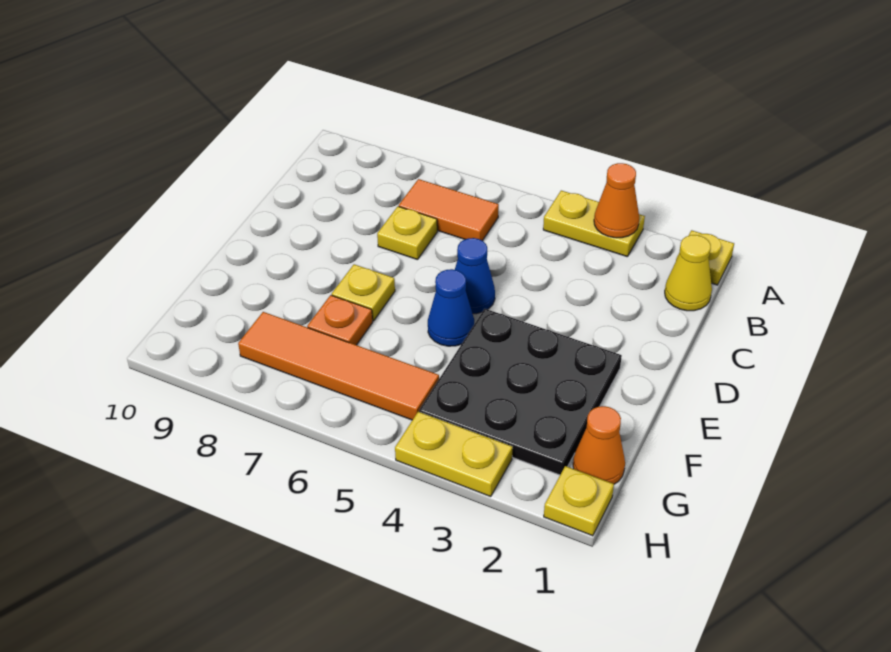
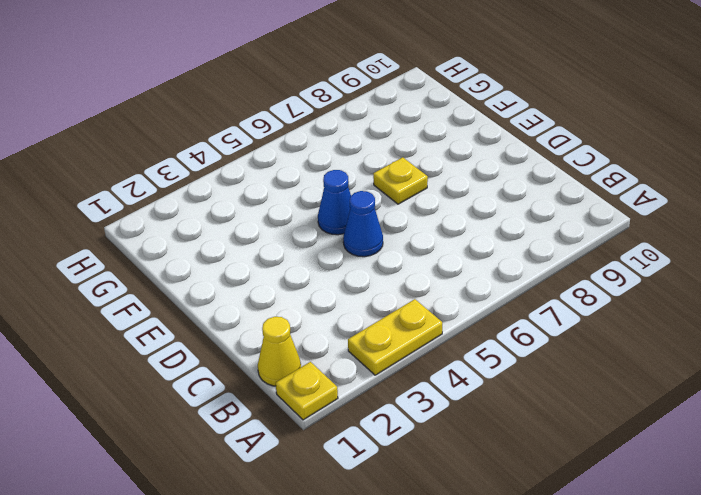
none -> orange tile B6:B7 level 1
none -> yellow plate C7 level 1
none -> black plate E2:G4 level 1

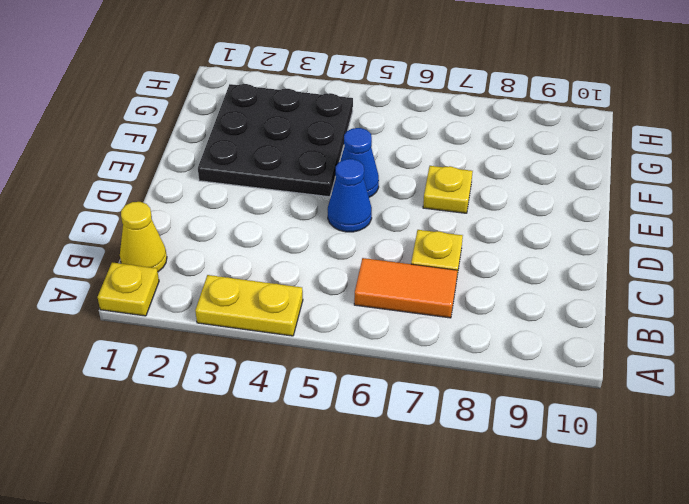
none -> orange plate F7 level 1
none -> orange cone G1 level 1
none -> orange tile G5:G8 level 1

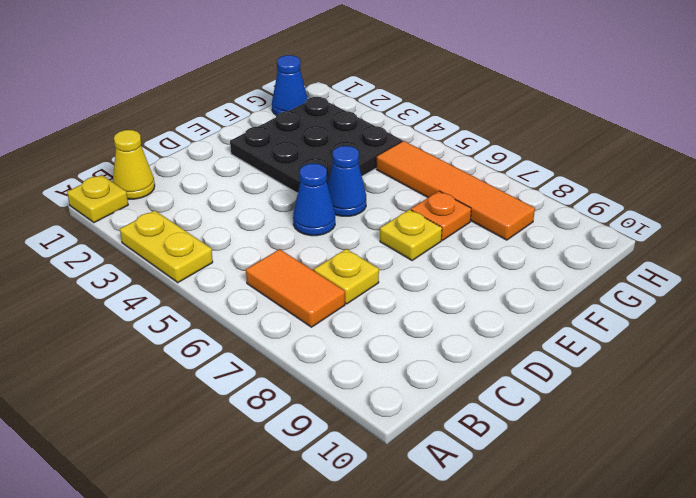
blue cone G1 level 1 -> orange cone G1 level 1
none -> yellow plate H1 level 1
none -> yellow plate H3:H4 level 1
none -> orange cone A3 level 2

